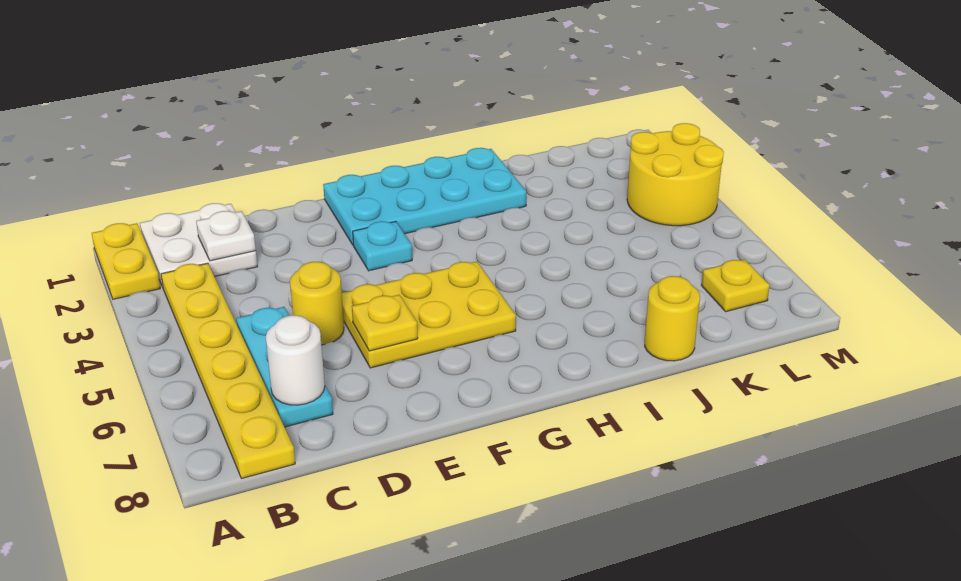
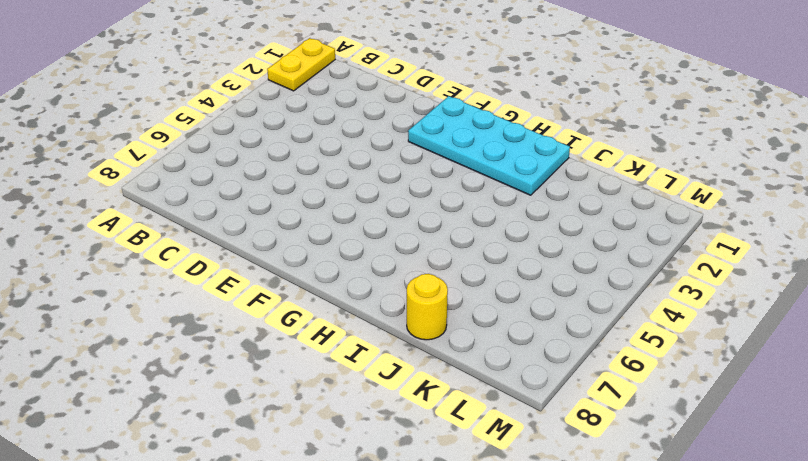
none -> white plate B1:C2 level 1
none -> yellow plate B3:B8 level 1
none -> cyan plate C5:C7 level 1

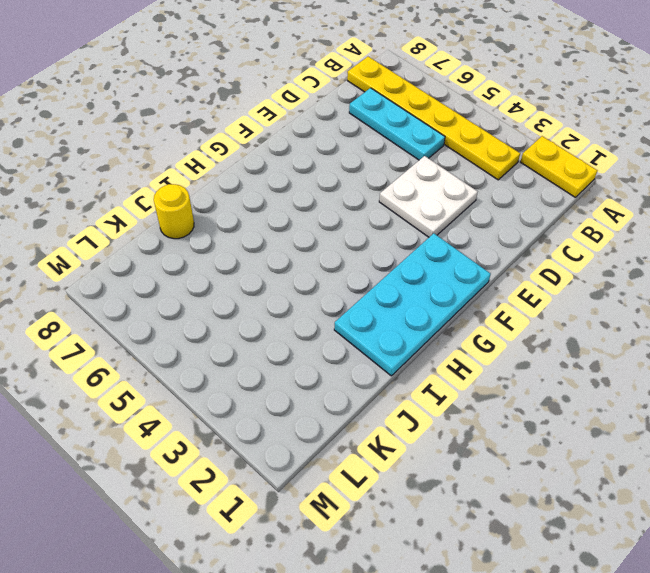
white plate D3:E4 level 1 -> white plate B1:C2 level 1
none -> yellow round brick D5 level 1
none -> yellow plate E5:G6 level 1
none -> cyan plate F3 level 1

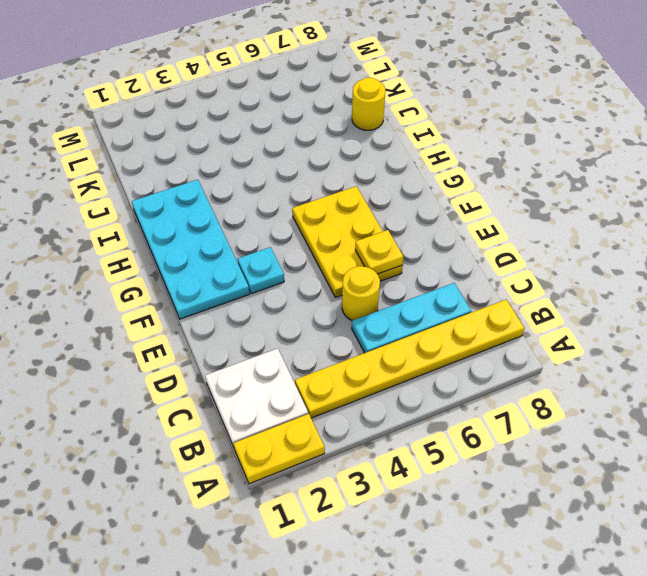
none -> yellow round brick L3:M4 level 1
none -> yellow plate L7 level 1
none -> white plate C2 level 2

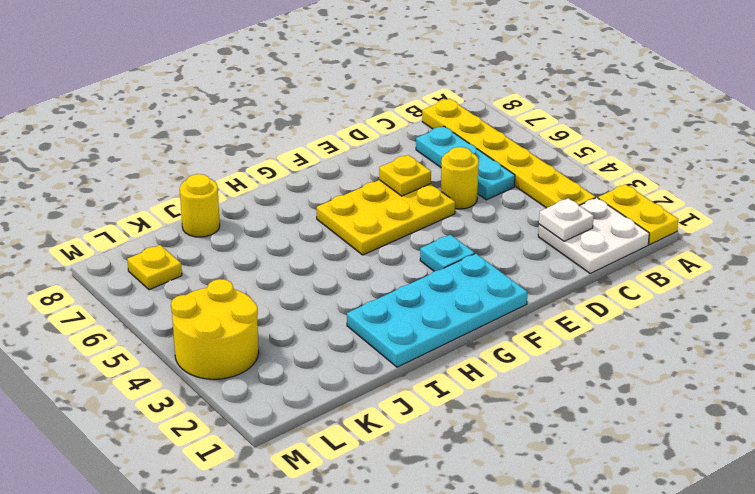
none -> white round brick C7 level 2

